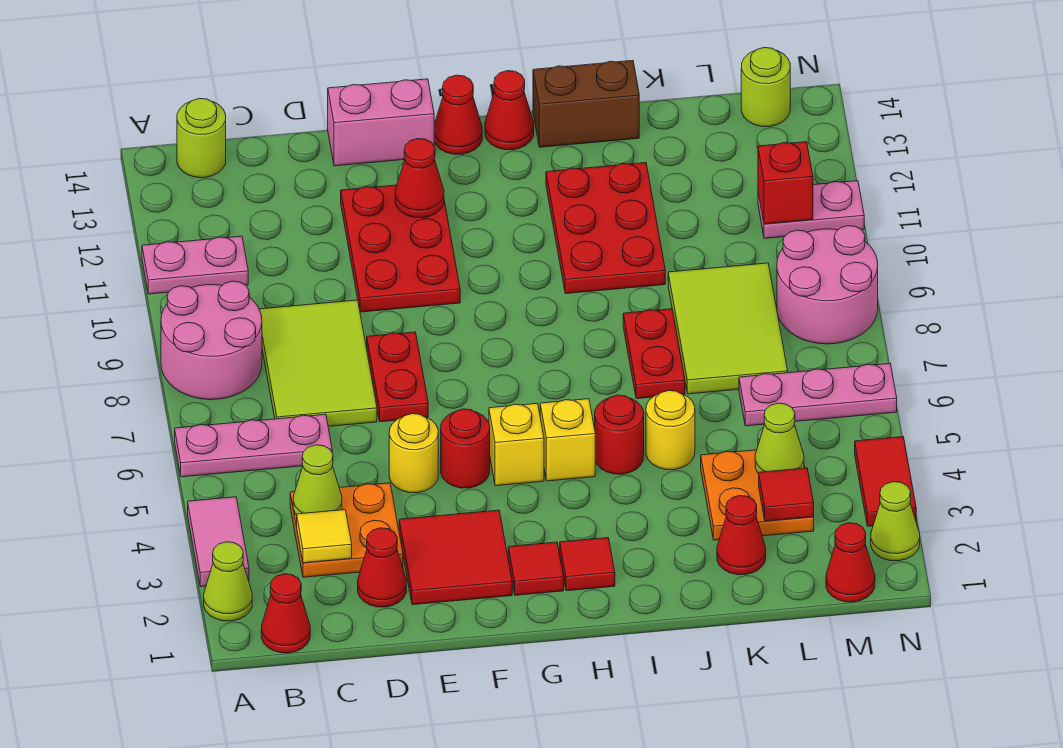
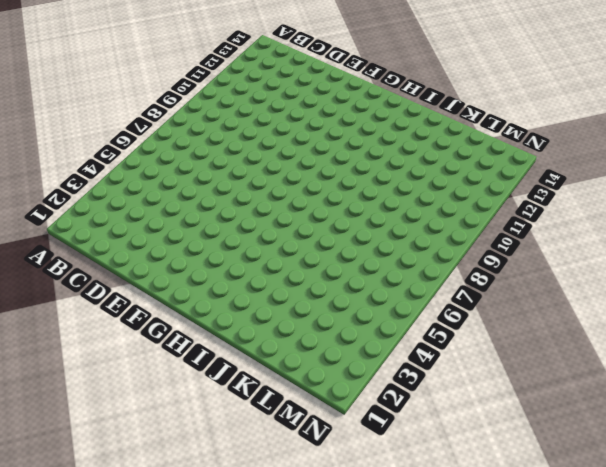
none -> lime cone A2 level 1
none -> pink tile A3:A4 level 1
none -> pink plate A6:C6 level 1
none -> pink round brick A8:B9 level 1

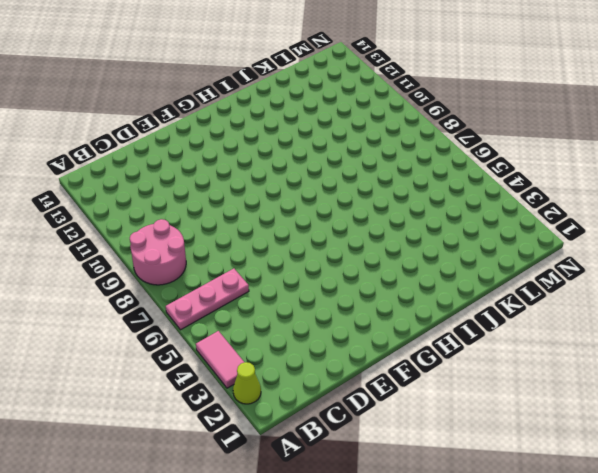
none -> pink plate A11:B11 level 1
none -> red cone B1 level 1
none -> lime round brick B14 level 1
none -> orange plate C3:D4 level 1

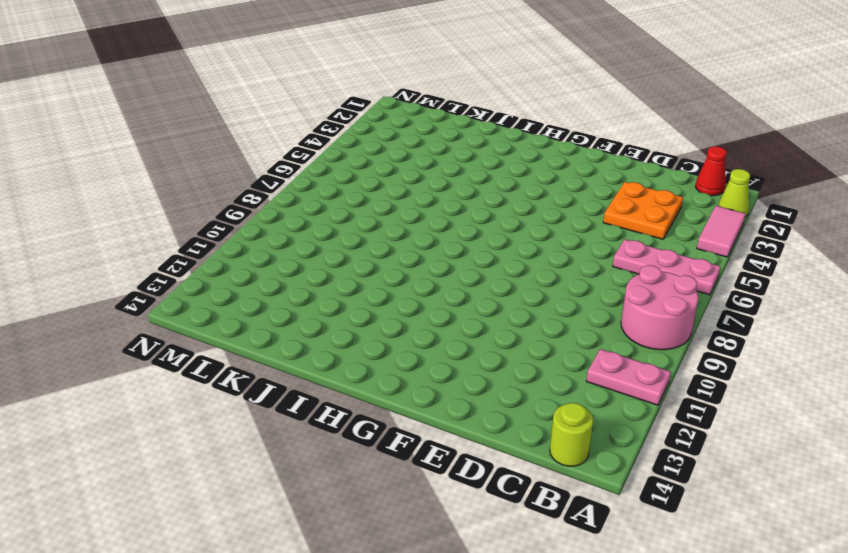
none -> lime tile C7:D9 level 1
none -> red cone D2 level 1
none -> red tile E2:F3 level 1
none -> yellow round brick E5 level 1

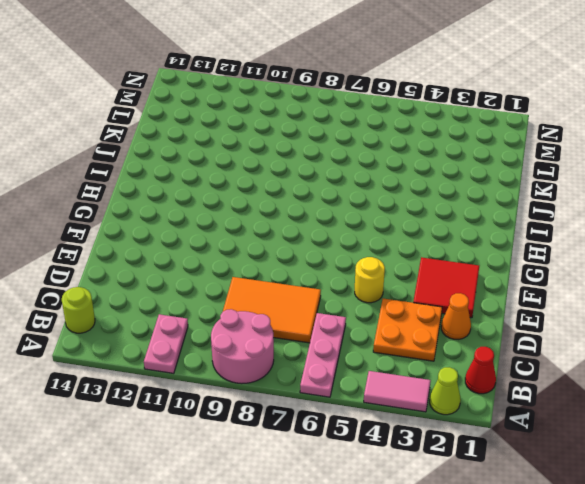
orange tile C7:D9 level 1 -> lime tile C7:D9 level 1
orange cone D2 level 1 -> red cone D2 level 1
none -> red plate E7:E8 level 1
none -> red plate E10:F12 level 1
none -> pink brick E14:F14 level 1
none -> red round brick F5 level 1

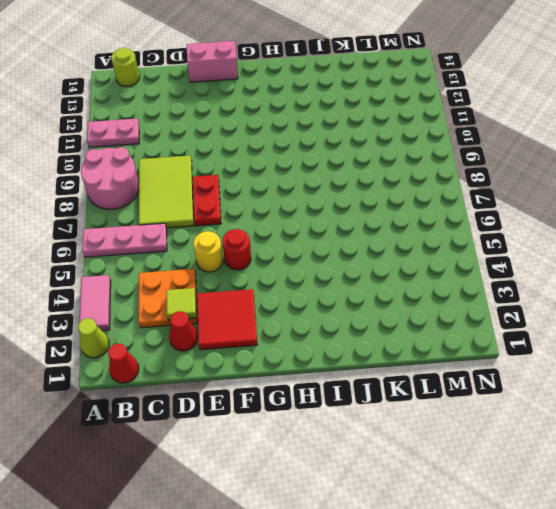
lime tile D3 level 2 -> none
none -> red plate E10:F12 level 1
none -> red tile G2 level 1
none -> yellow brick G5 level 1
none -> red cone G14 level 1

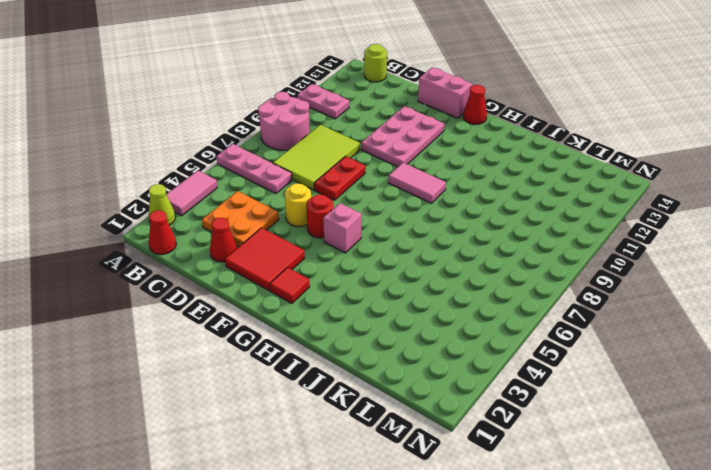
pink plate E10:F12 level 1 -> red plate E10:F12 level 1
pink brick G5 level 1 -> yellow brick G5 level 1
pink tile G9:H9 level 1 -> none
none -> red tile H2 level 1
none -> yellow brick H5 level 1
none -> red cone H14 level 1
none -> red round brick I5 level 1

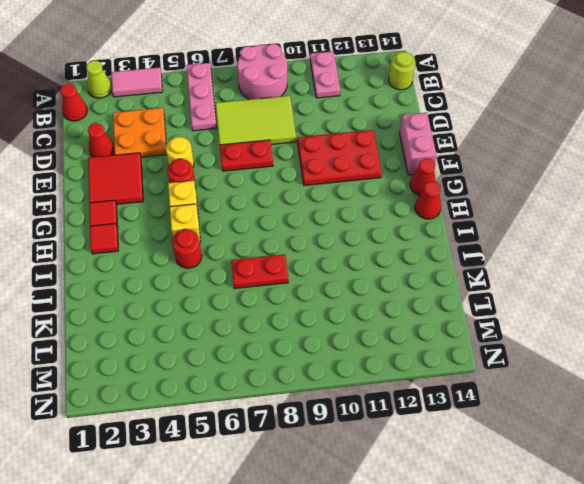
none -> red plate I10:J12 level 1
none -> brown brick I14:J14 level 1
none -> yellow round brick J5 level 1
none -> red cone K2 level 1

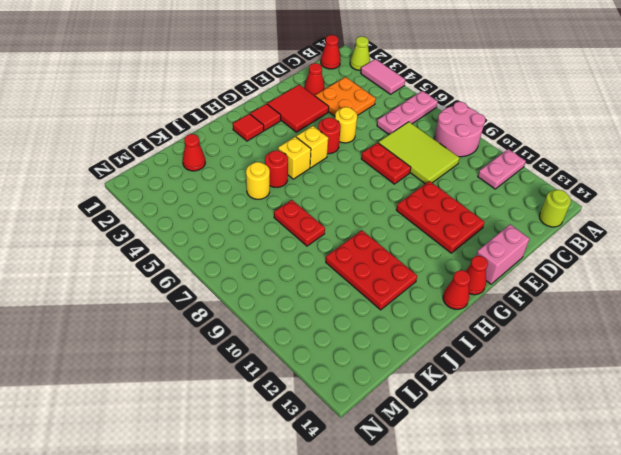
none -> brown brick I14:J14 level 1
none -> orange plate K3:L4 level 1
none -> lime tile K7:L9 level 1
none -> pink plate L6:N6 level 1

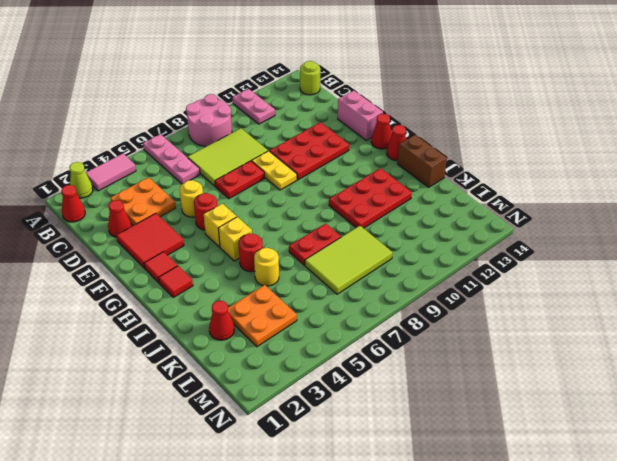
yellow plate E9:F9 level 1 -> none
none -> pink plate L6:N6 level 1
none -> red cone M1 level 1
none -> pink round brick M8:N9 level 1
none -> pink plate M11:N11 level 1

